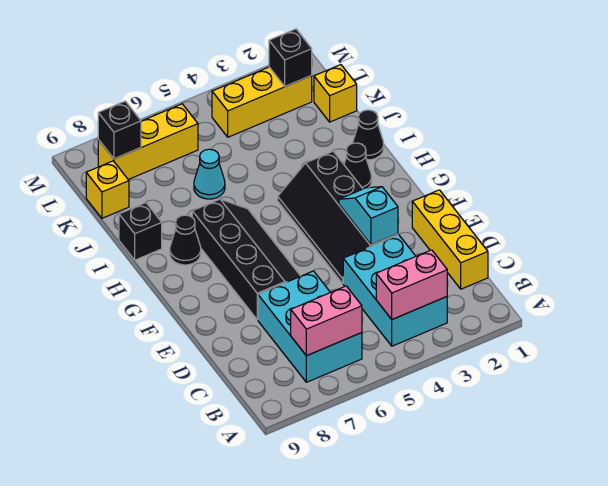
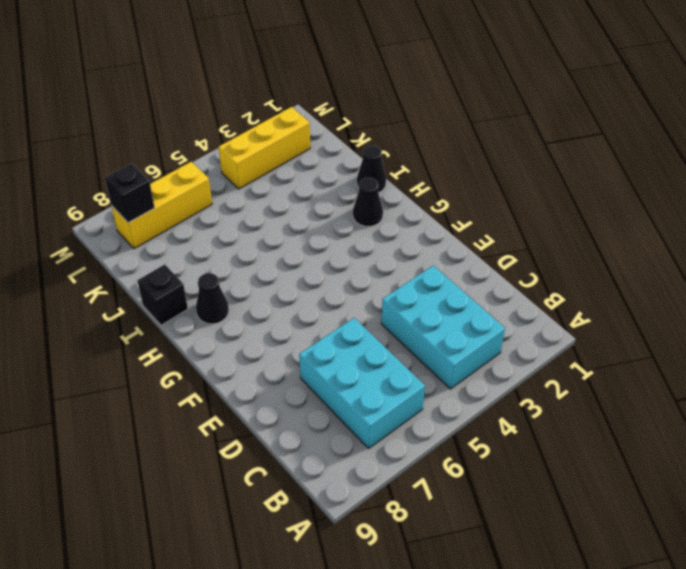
none -> yellow brick C1:E1 level 1
none -> black slope E3:H4 level 1 top 3
none -> black slope E6:H7 level 1 top 7

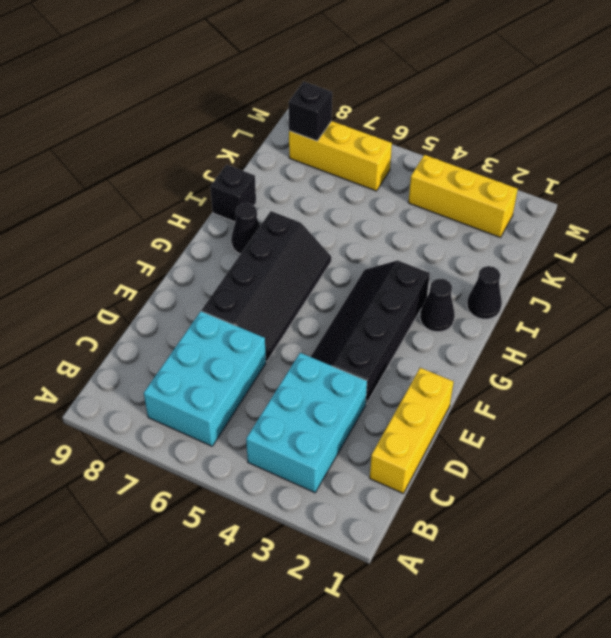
none -> cyan cone J6 level 1
none -> yellow brick K1 level 1
none -> yellow brick K9 level 1

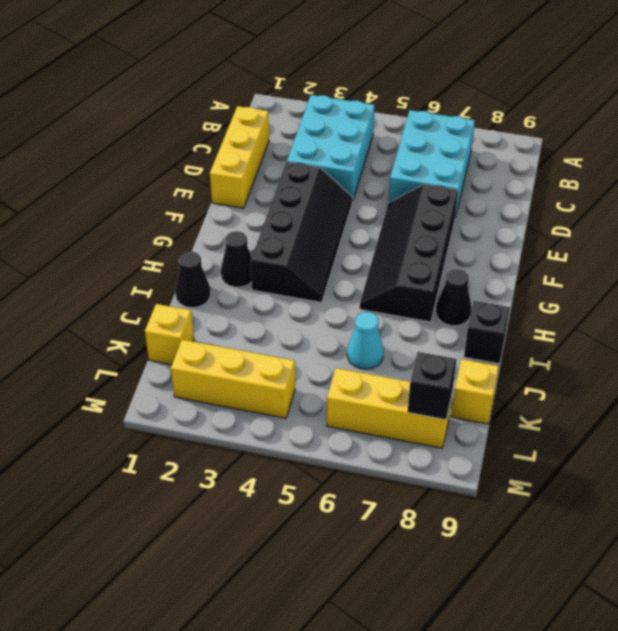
none -> pink brick B3:B4 level 2
none -> pink brick B6:B7 level 2
none -> cyan slope E3:F3 level 2 top E

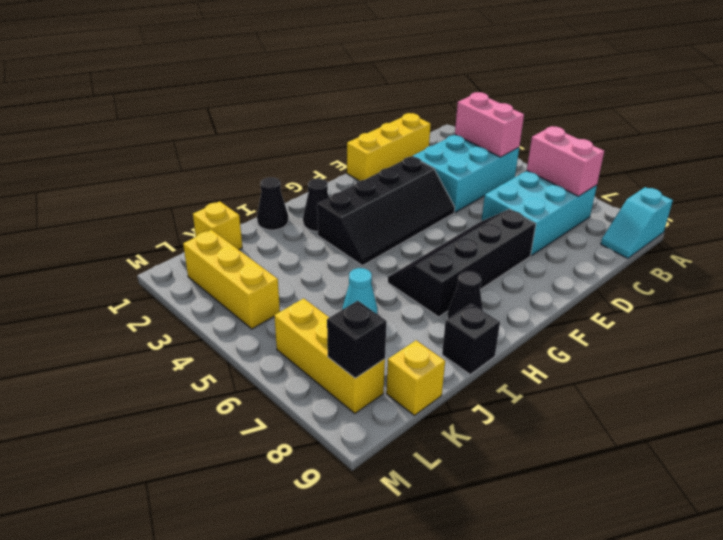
cyan slope A9:B9 level 1 top A -> cyan slope E3:F3 level 2 top E
none -> black brick L2 level 2

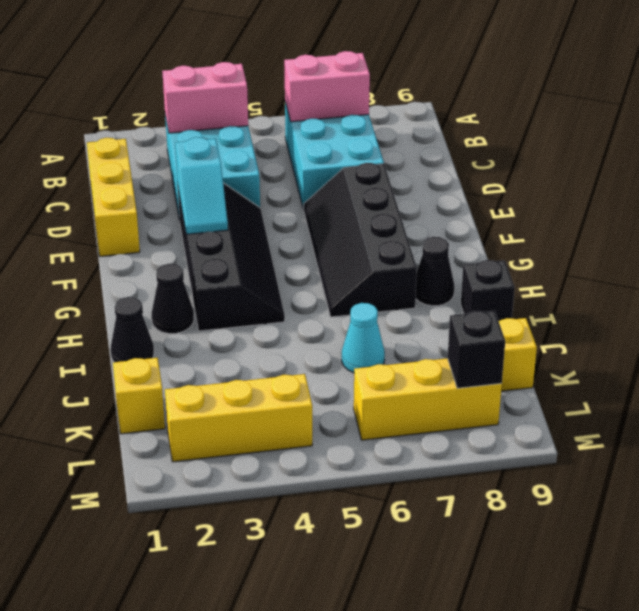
none -> black brick L2 level 2

